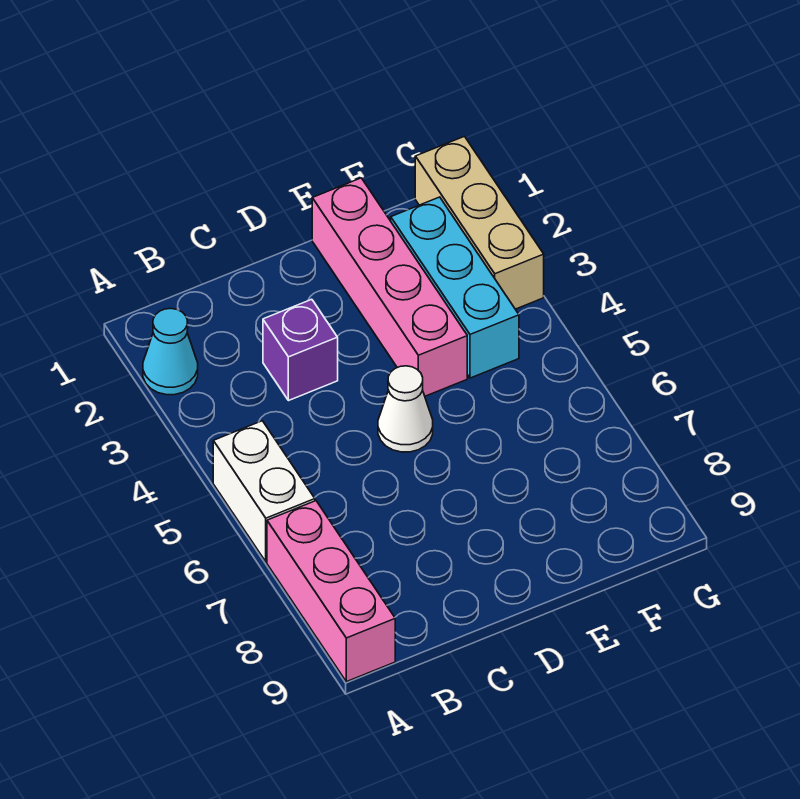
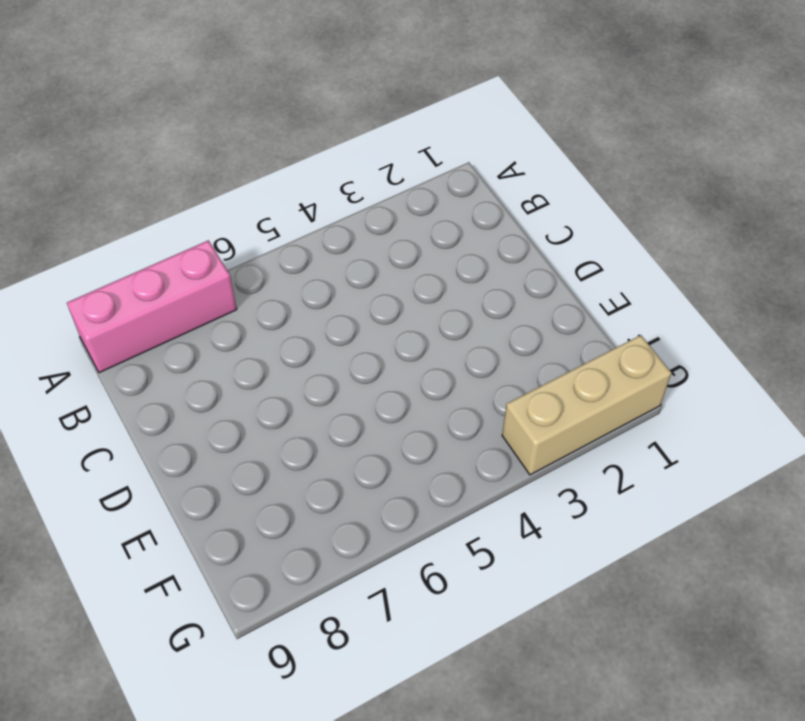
none -> cyan cone A2 level 1
none -> white brick A5:A6 level 1

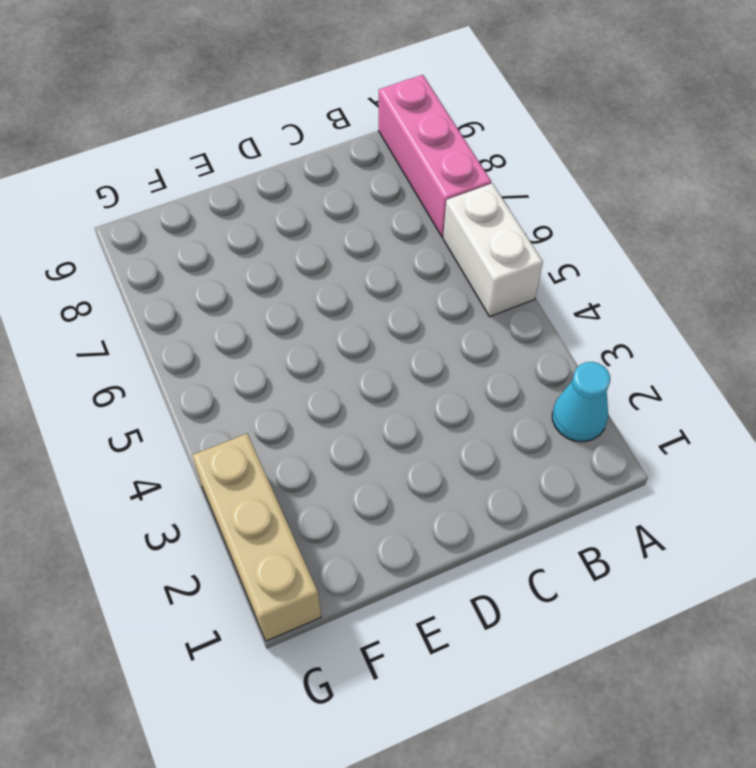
none -> purple brick C3 level 1
none -> white cone D5 level 1

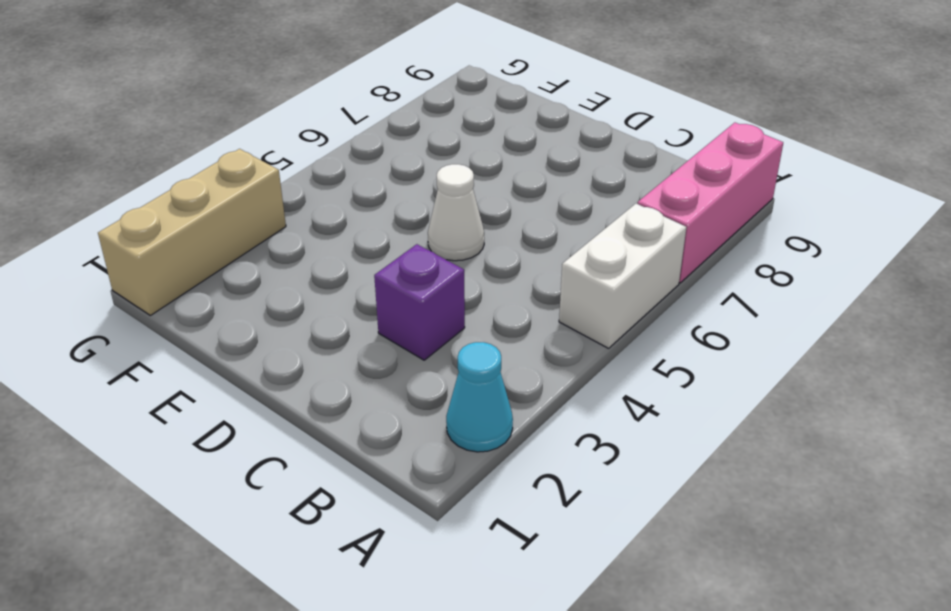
none -> pink brick E1:E4 level 1
none -> cyan brick F2:F4 level 1

